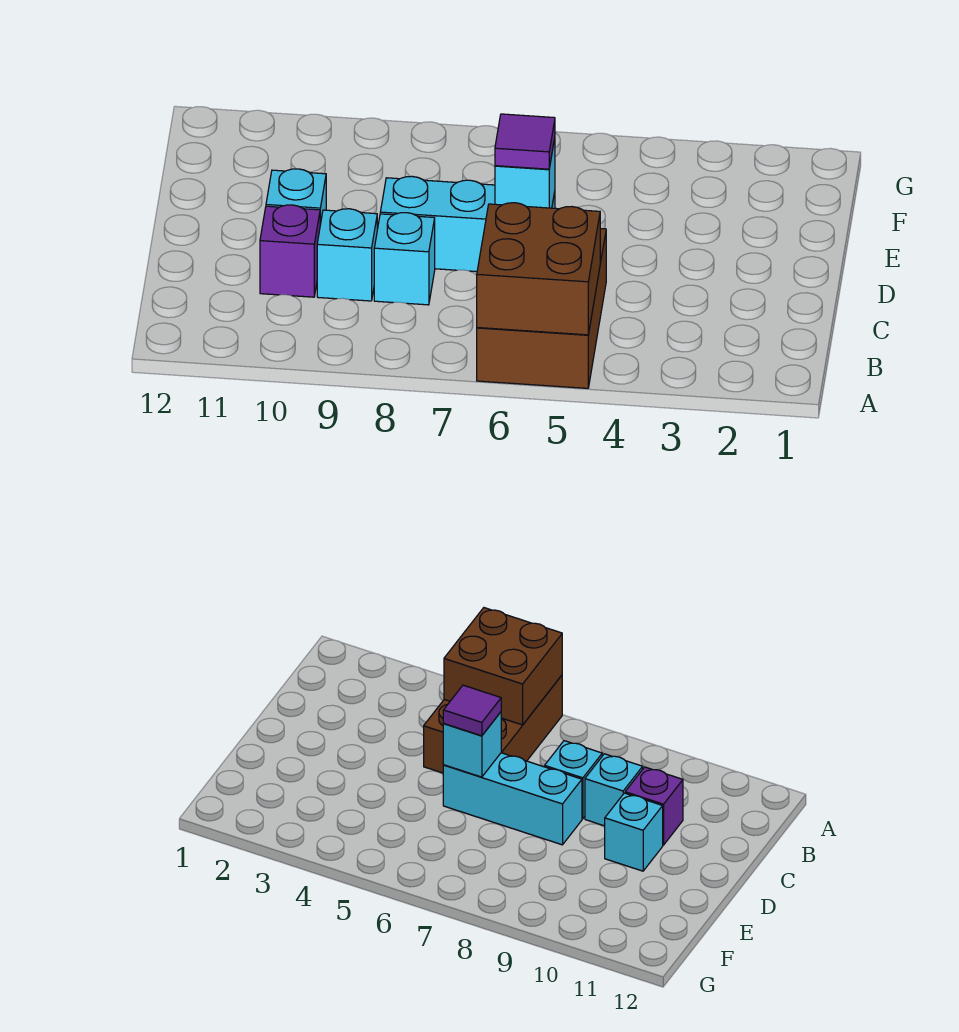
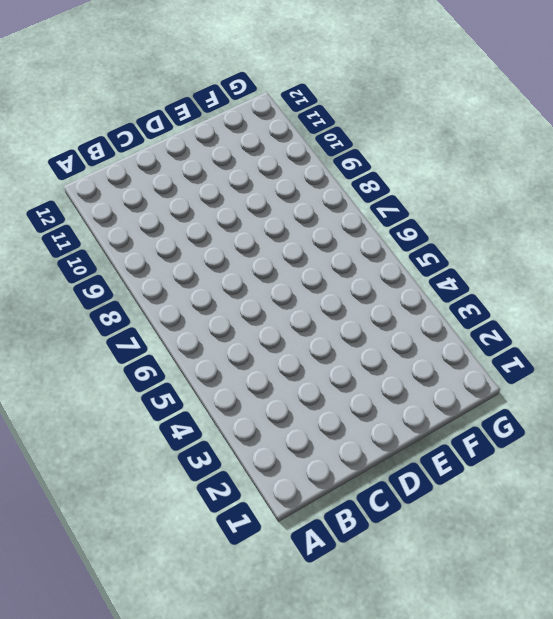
none -> brown brick A5:C6 level 1
none -> cyan brick C8 level 1

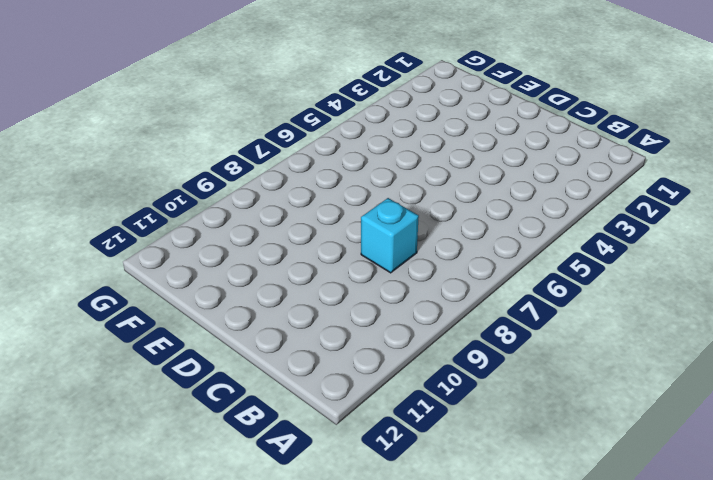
none -> brown brick A5:C6 level 1
none -> cyan brick C9 level 1

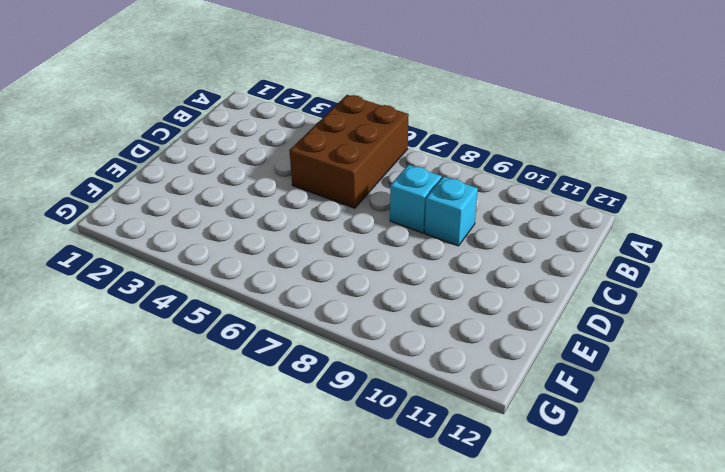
none -> purple brick C10 level 1
none -> cyan brick D6:D8 level 1

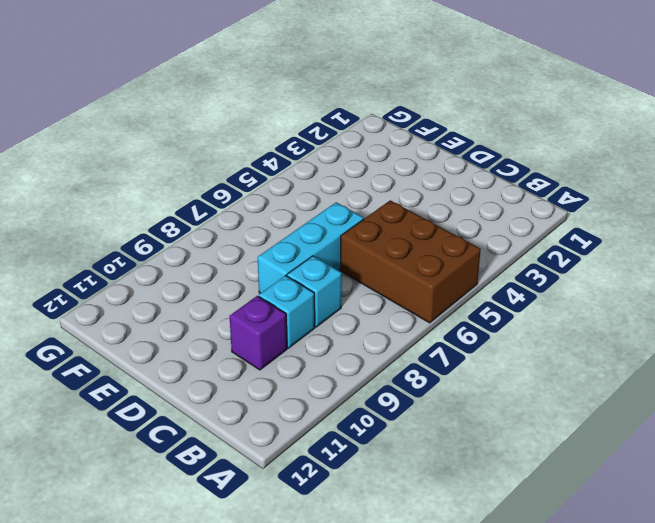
none -> cyan brick D10 level 1
none -> brown brick A5:B6 level 2

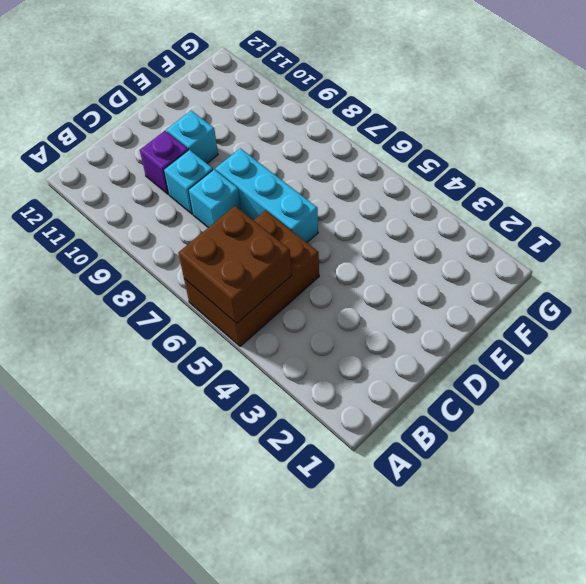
none -> cyan brick D6 level 2
none -> purple tile D6 level 3

